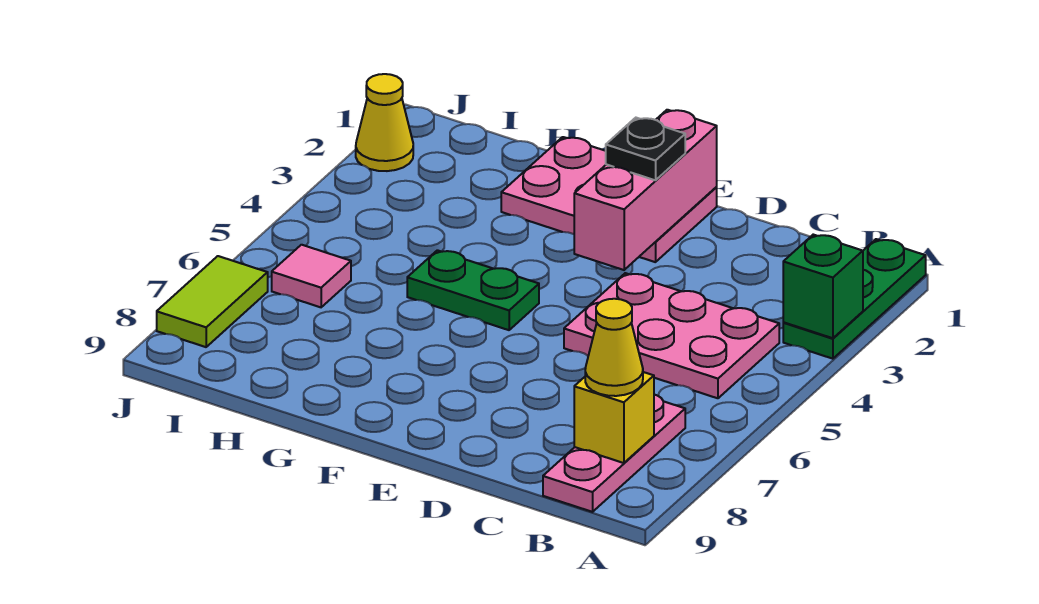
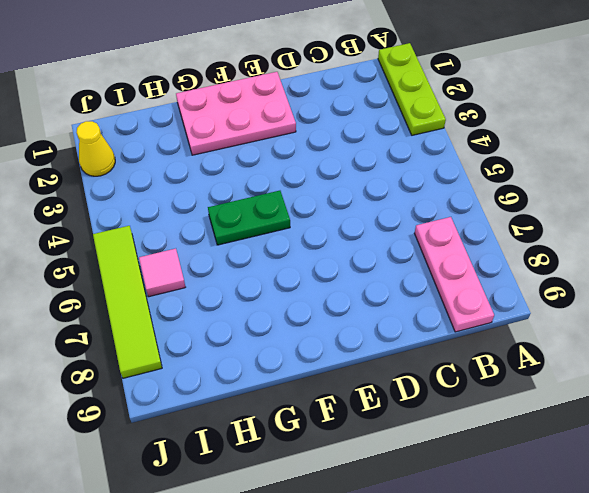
lime plate A1:A3 level 1 -> green plate A1:A3 level 1
lime tile J5:J8 level 1 -> lime tile J7:J8 level 1
none -> pink plate B4:D5 level 1
none -> green brick A3 level 2
none -> yellow brick B8 level 2

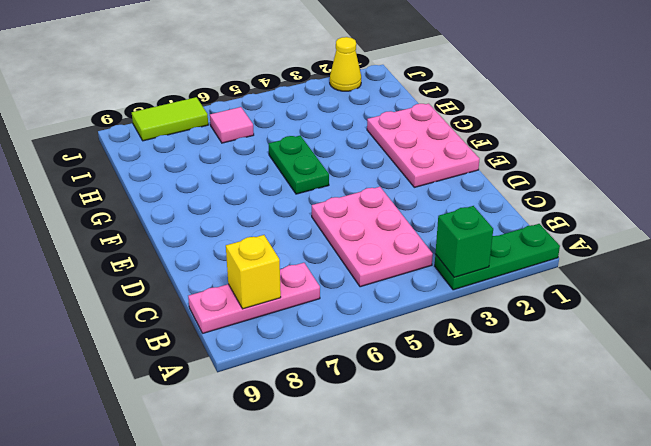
none -> pink brick E1:E3 level 2
none -> yellow cone B8 level 3
none -> black plate E2 level 3

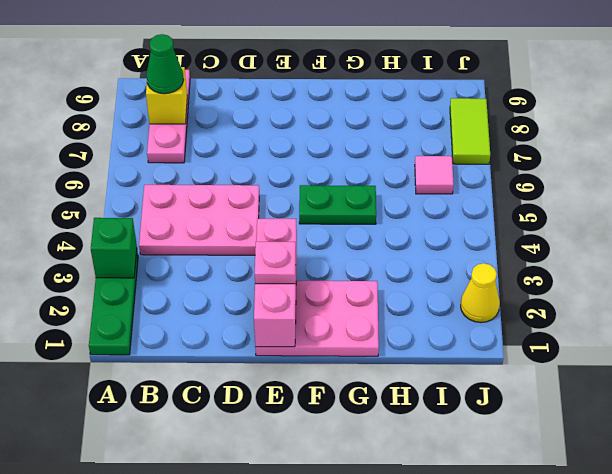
green cone B8 level 3 -> yellow cone B8 level 3
pink plate E2 level 3 -> black plate E2 level 3

